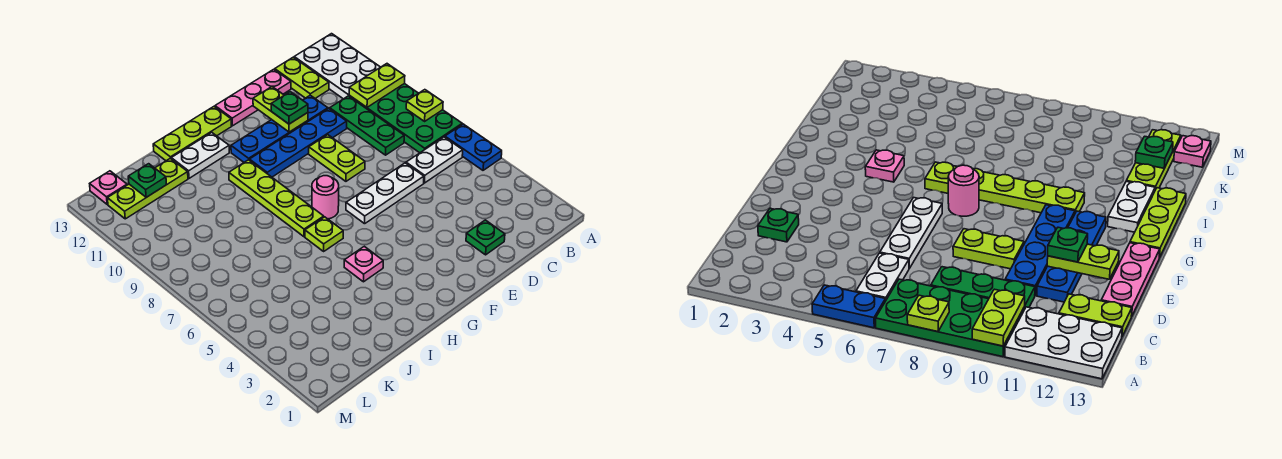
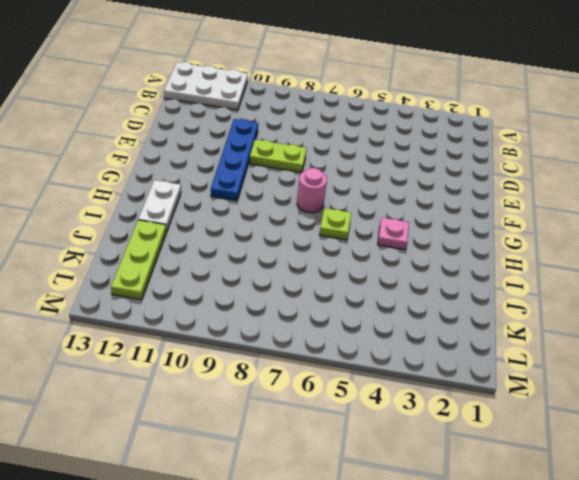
none -> blue plate A5:A6 level 1
none -> green plate A7:B10 level 1
none -> white plate B6:C6 level 1

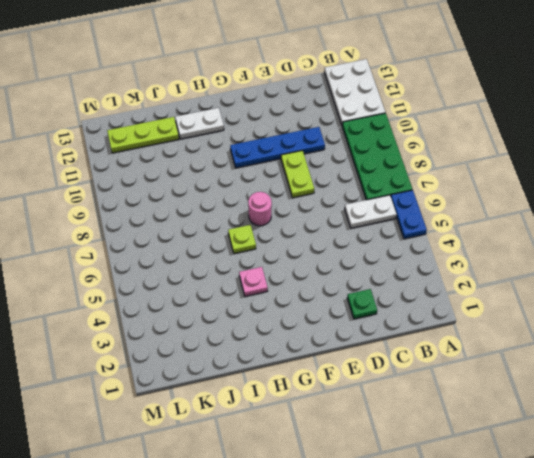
none -> green plate C8:C10 level 1
none -> lime plate C12:C13 level 1
none -> white plate D6:F6 level 1

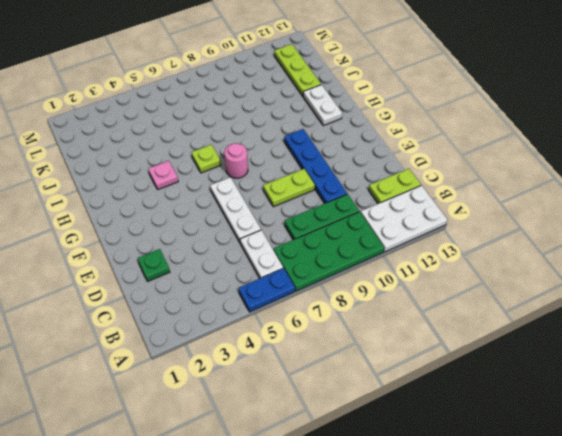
none -> blue plate D11:G11 level 1
none -> pink plate D13:F13 level 1
none -> lime plate G13:I13 level 1

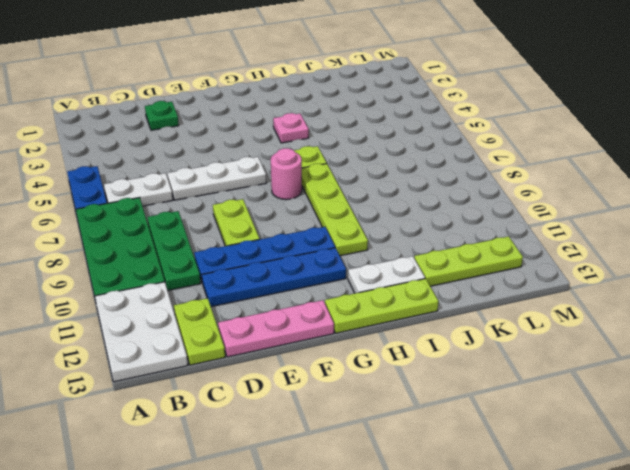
none -> pink plate L13 level 1
none -> lime plate A8 level 2
none -> lime plate A10:B10 level 2

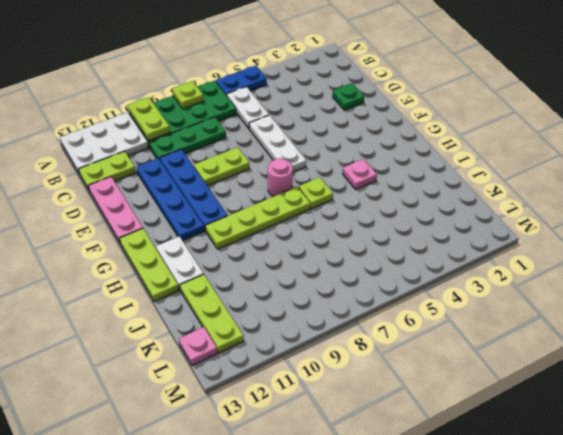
none -> lime plate E11:E12 level 2
none -> green plate K12 level 2
none -> green plate E11 level 3

